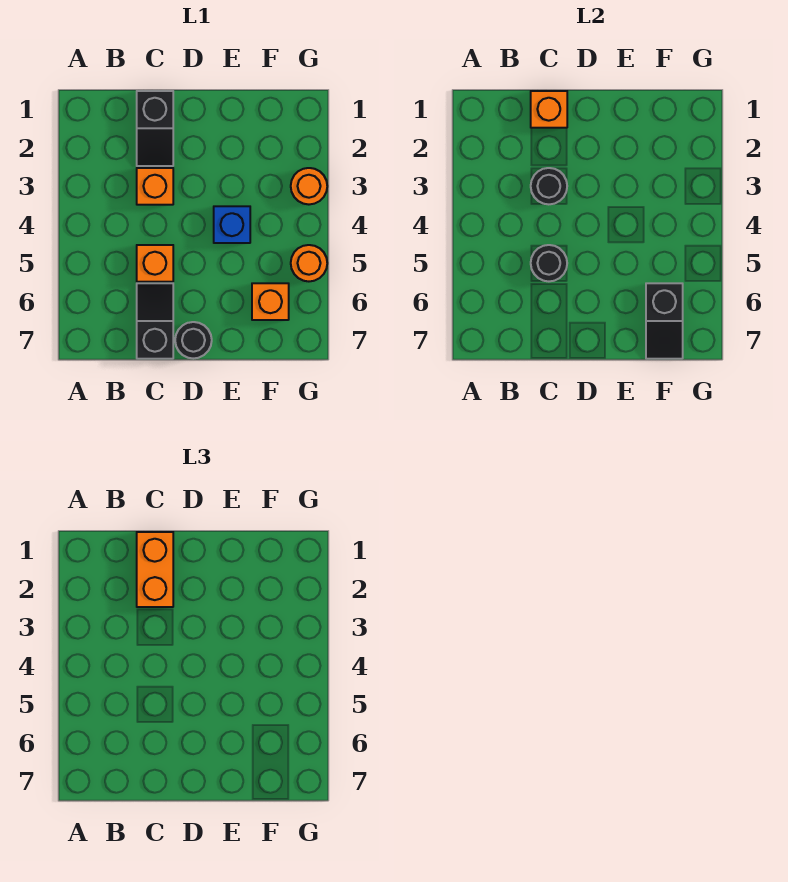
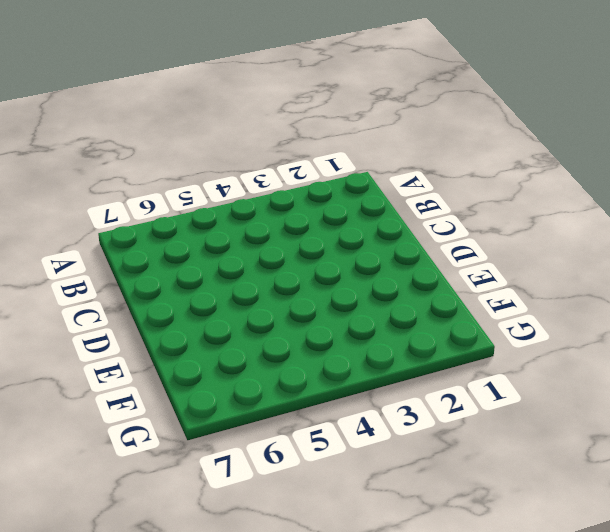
none -> black slope C1:C2 level 1 top 1
none -> orange brick C3 level 1
none -> orange brick C5 level 1

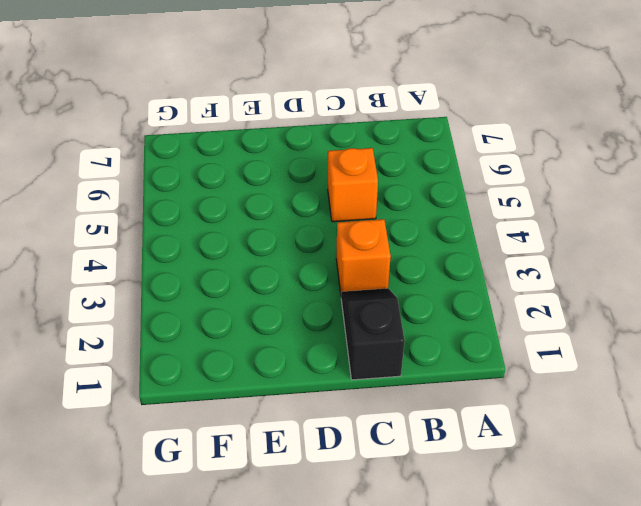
none -> black slope C6:C7 level 1 top 7
none -> black round brick D7 level 1
none -> blue brick E4 level 1

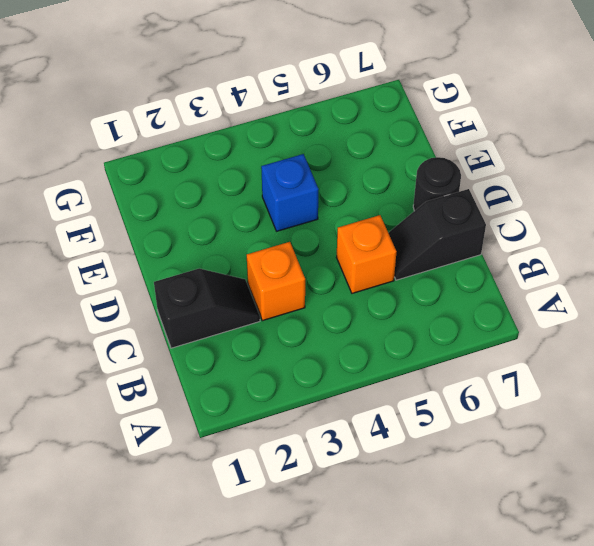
none -> orange brick F6 level 1
none -> orange round brick G3 level 1
none -> orange round brick G5 level 1

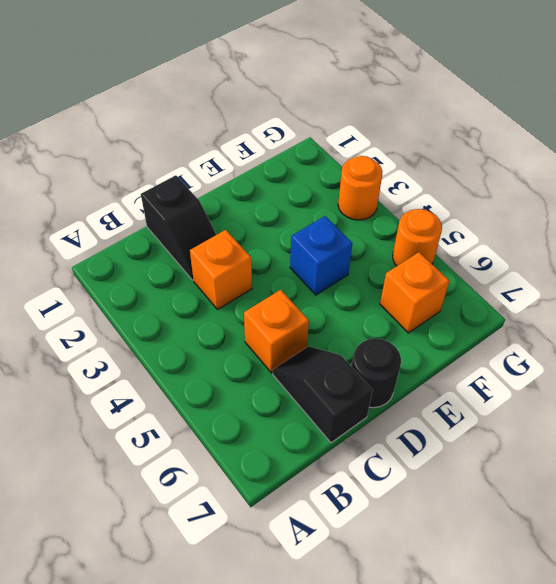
none -> orange brick C1 level 2
none -> black round brick C3 level 2
none -> black round brick C5 level 2

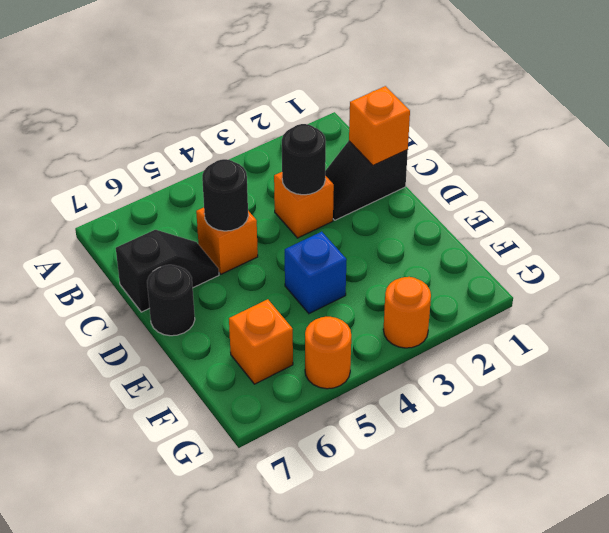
none -> black slope F6:F7 level 2 top 6
none -> orange brick C1:C2 level 3

